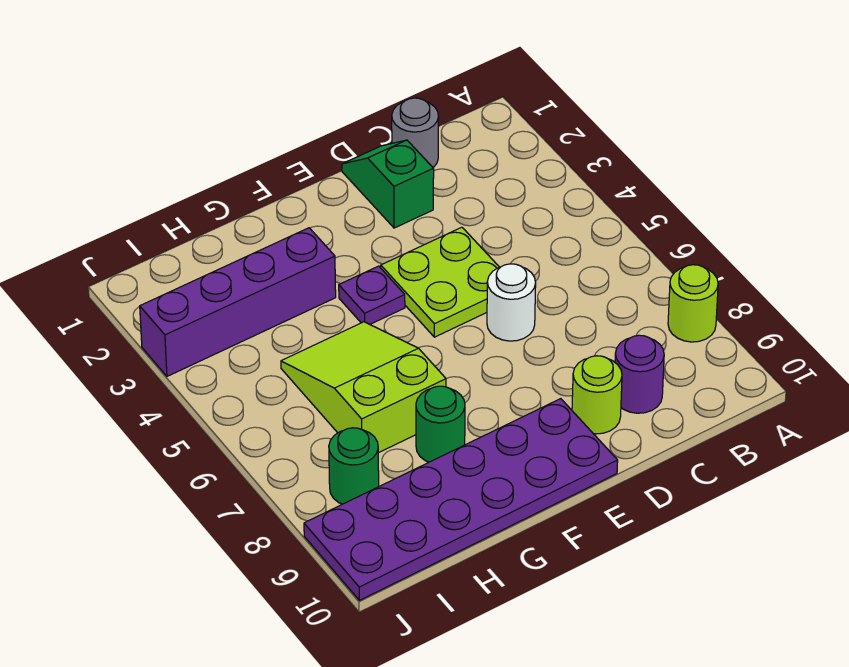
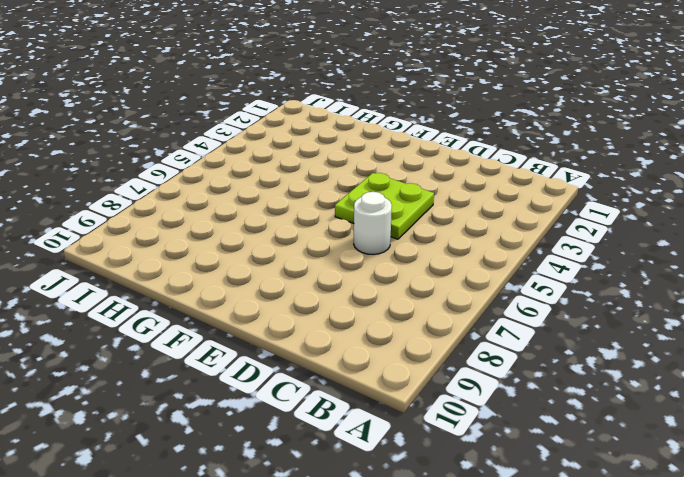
none -> lime round brick A8 level 1
none -> grey round brick C1 level 1
none -> purple round brick C9 level 1

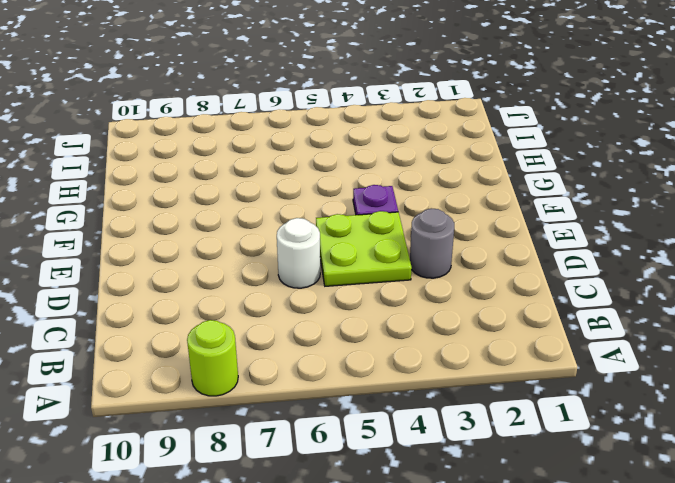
grey round brick D3 level 1 -> grey round brick C1 level 1
none -> purple round brick C9 level 1
none -> green slope D1:D2 level 1 top 2
none -> lime round brick D9 level 1

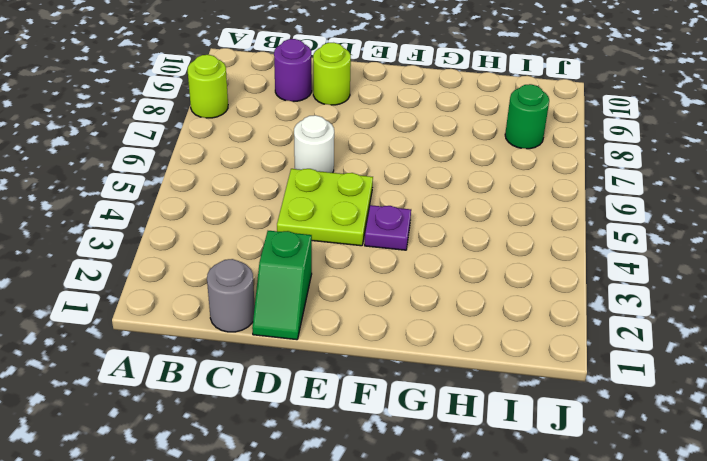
none -> purple plate E9:J10 level 1
none -> purple brick G3:J3 level 1
none -> lime slope G5:H7 level 1 top 7

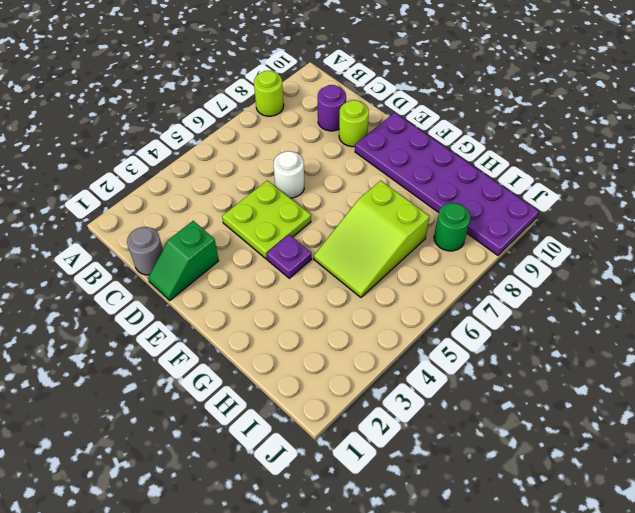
none -> purple brick G3:J3 level 1
none -> green round brick G8 level 1

